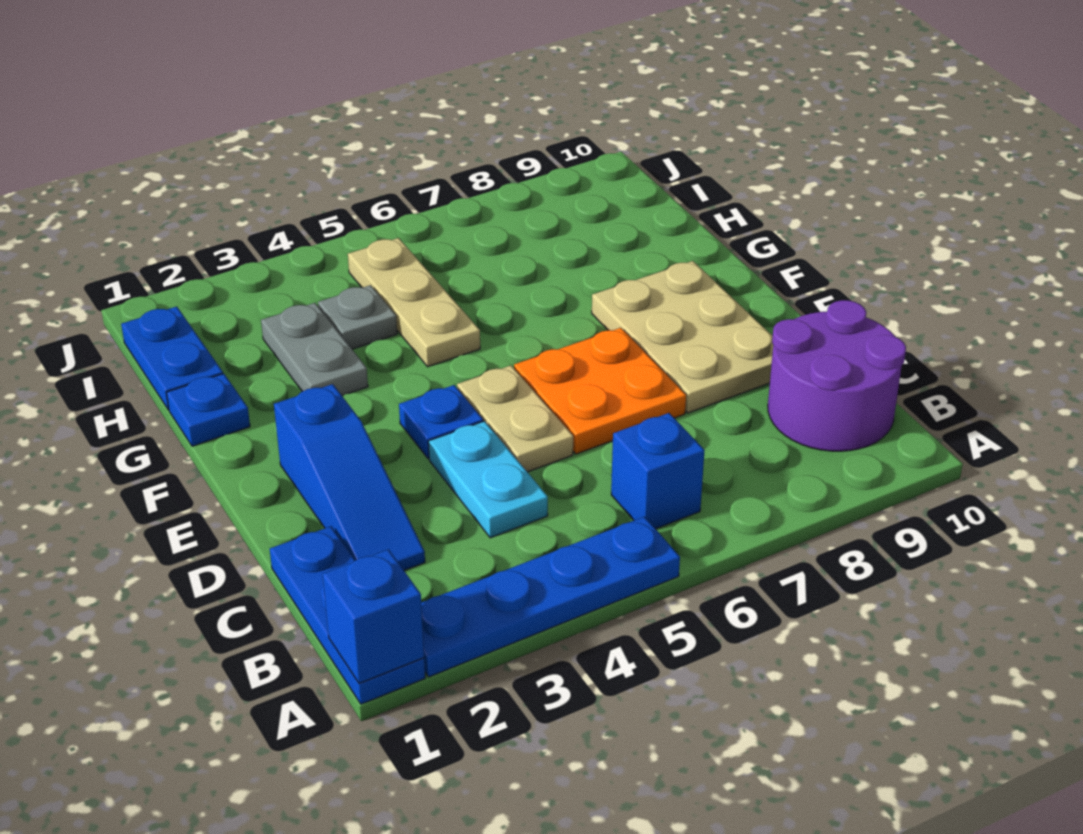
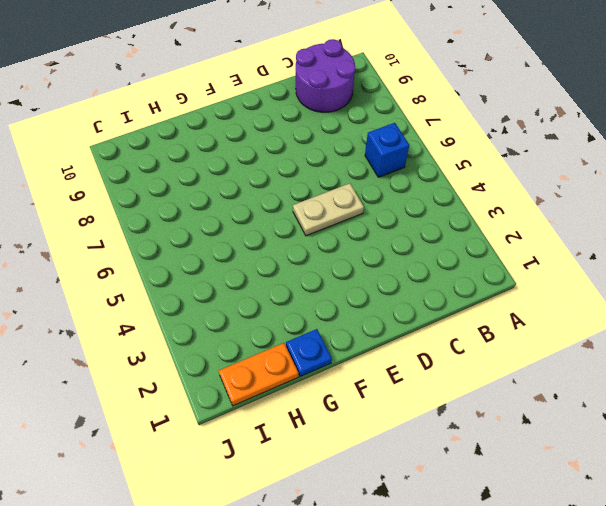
orange plate H1:I1 level 1 -> blue plate H1:I1 level 1
none -> blue plate A1:C1 level 1
none -> blue plate A2:A5 level 1
none -> blue slope C2:E2 level 1 top E

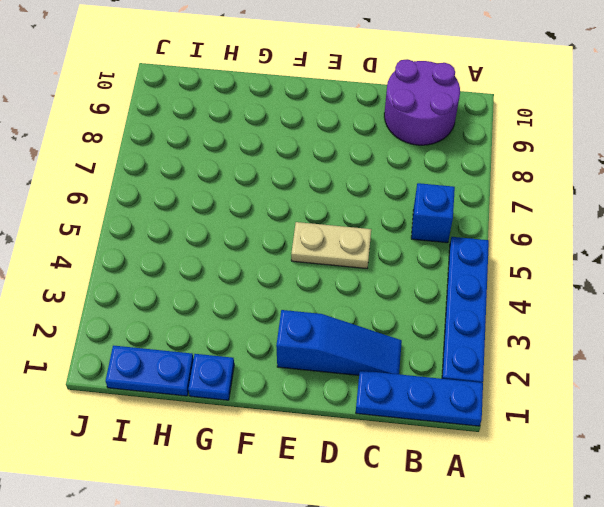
none -> cyan plate C4:D4 level 1
none -> orange plate D6:E7 level 1
none -> tan plate D8:F9 level 1

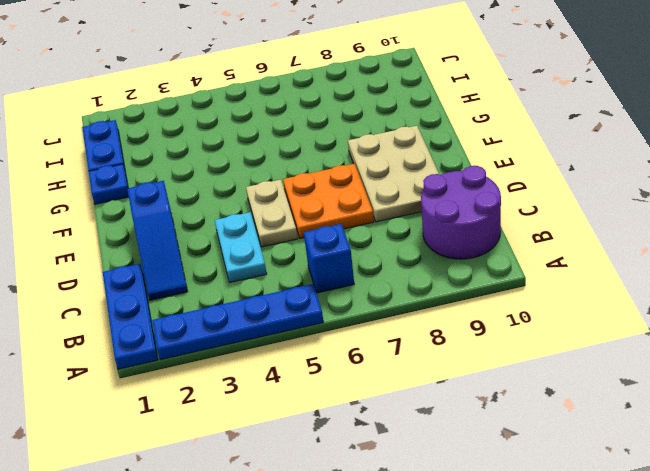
none -> blue plate E4 level 1
none -> grey plate G3:H3 level 1
none -> tan plate G5:I5 level 1

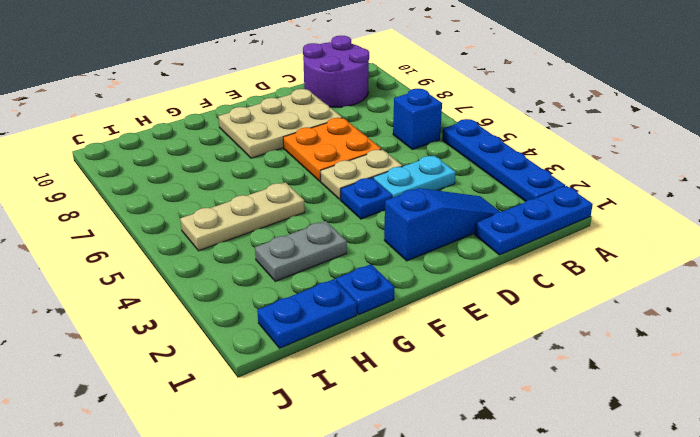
none -> grey plate H4 level 1
none -> blue brick A1 level 2

